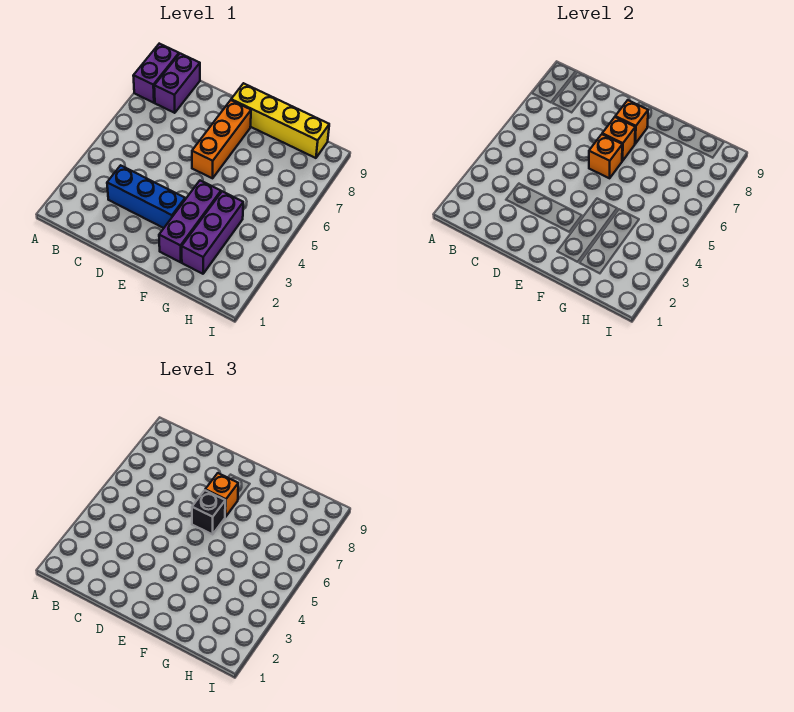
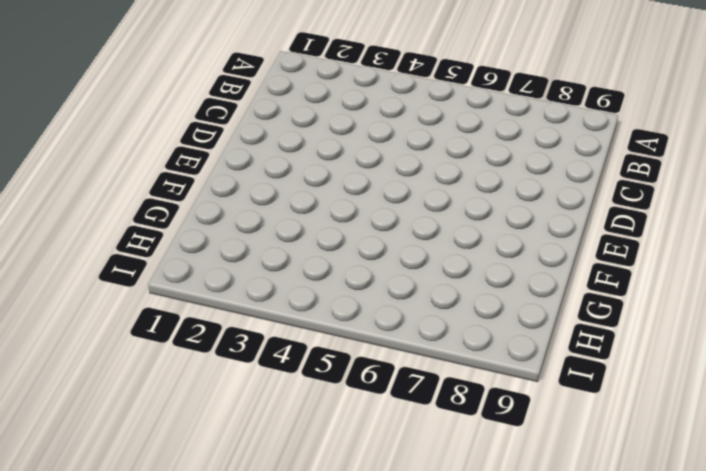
none -> purple brick A8:A9 level 1
none -> purple brick B8:B9 level 1
none -> blue brick C3:E3 level 1

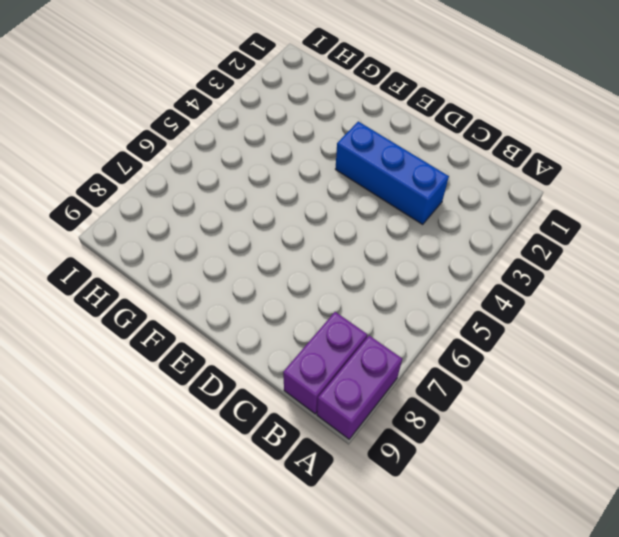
none -> orange brick E6:E8 level 1
none -> yellow brick E9:H9 level 1
none -> purple brick F2:F4 level 1

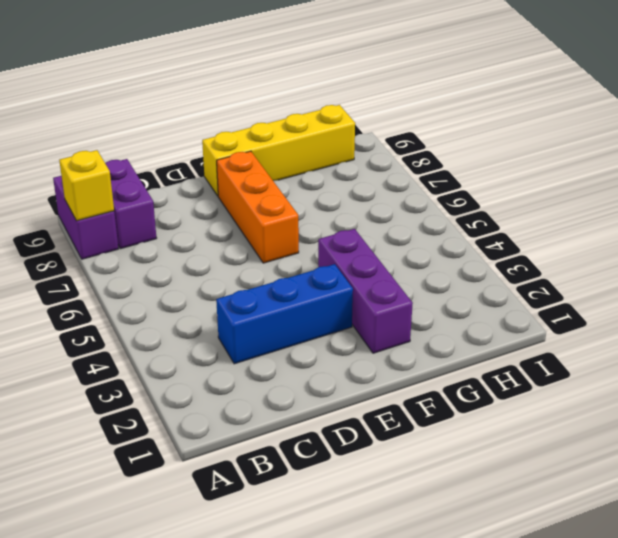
yellow brick A8 level 2 -> none
none -> purple brick G2:G4 level 1
none -> orange brick E6 level 2
none -> orange brick E7 level 2

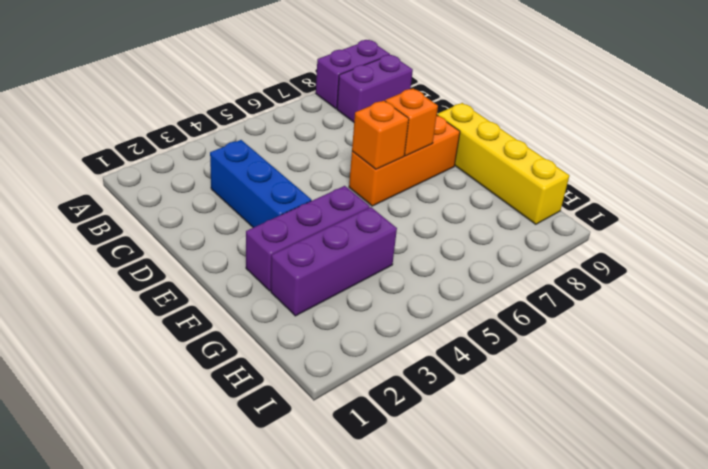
none -> orange brick E8 level 2
none -> black brick E6 level 3
none -> orange brick E7 level 3

